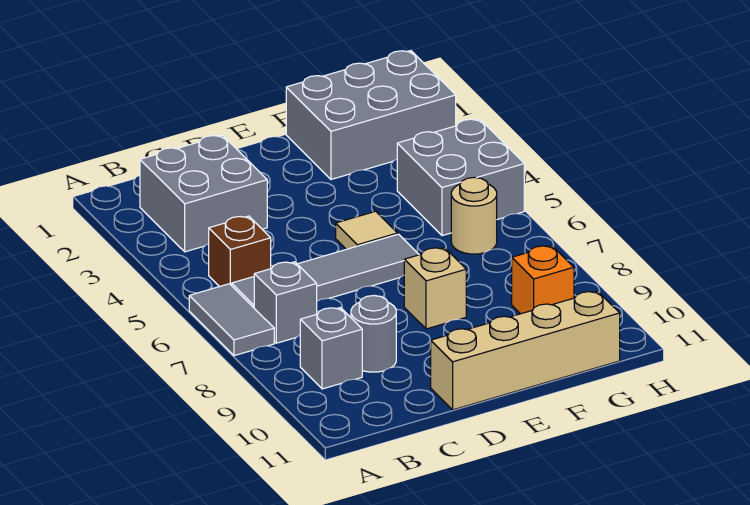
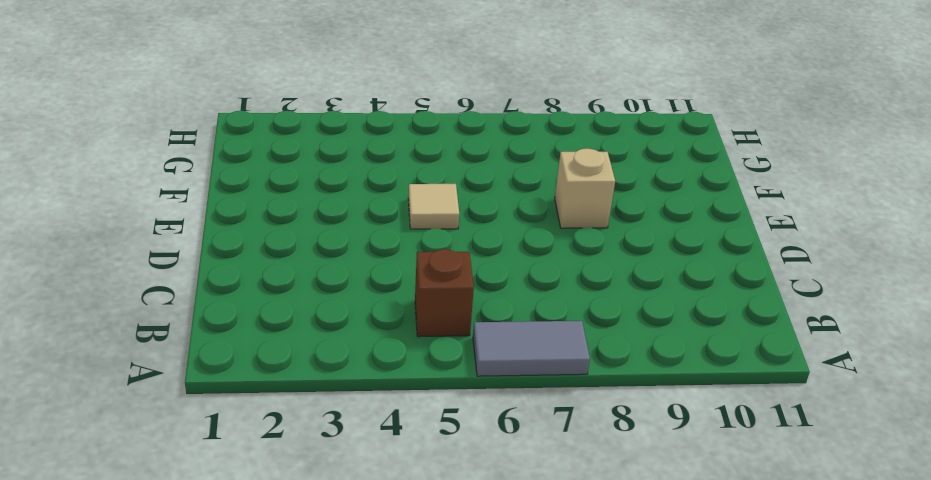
none -> grey brick B2:C3 level 1
none -> grey tile B6:E6 level 1
none -> grey brick B7 level 1

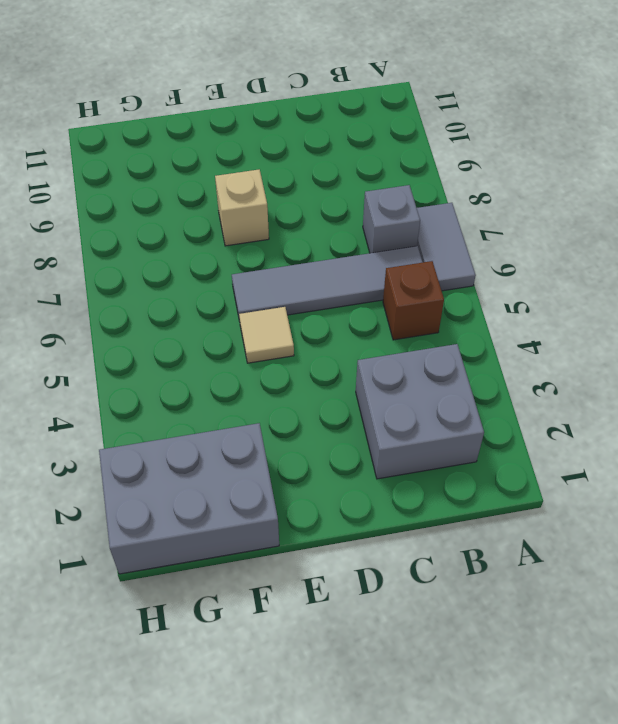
none -> grey brick B9 level 1
none -> grey round brick C9 level 1
none -> tan brick D11:G11 level 1

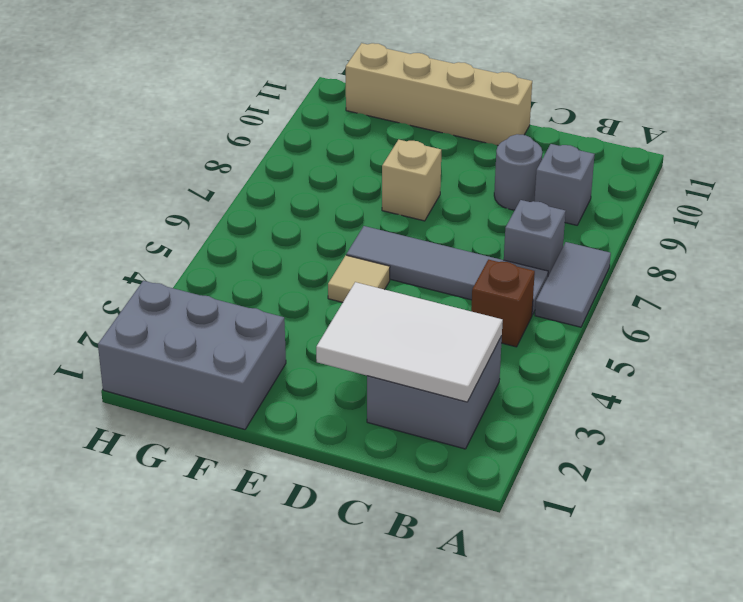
white tile B2:D3 level 2 -> none
none -> grey brick G4:H5 level 1
none -> tan round brick G6 level 1
none -> orange brick G9 level 1

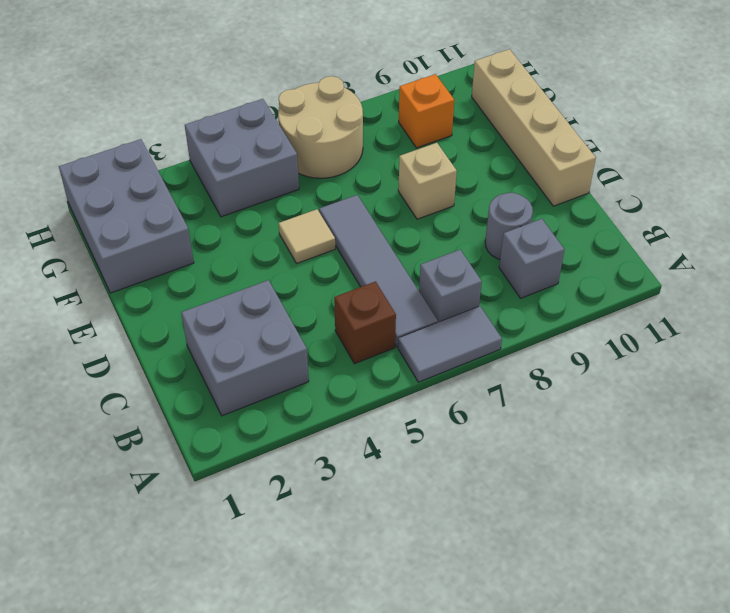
tan round brick G6:H7 level 1 -> tan round brick G6 level 1

